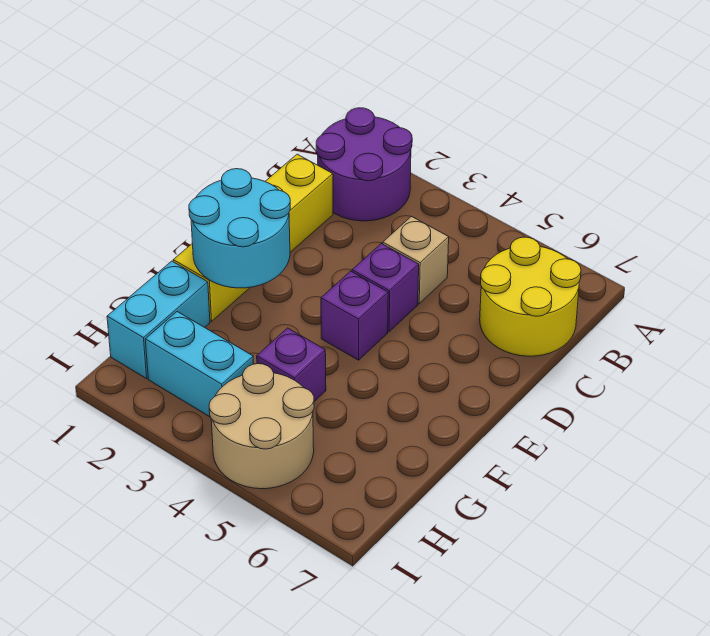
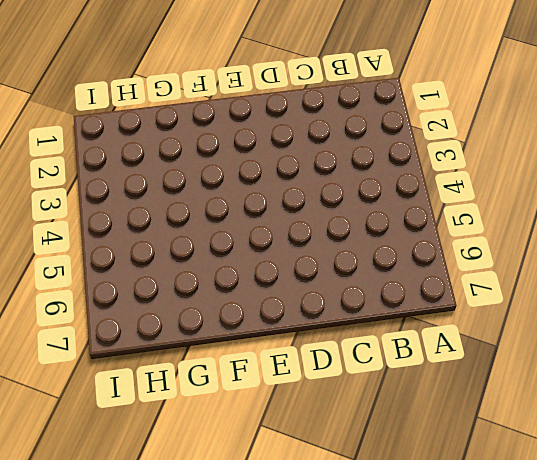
none -> purple round brick A1:B2 level 1
none -> yellow round brick B6:C7 level 1

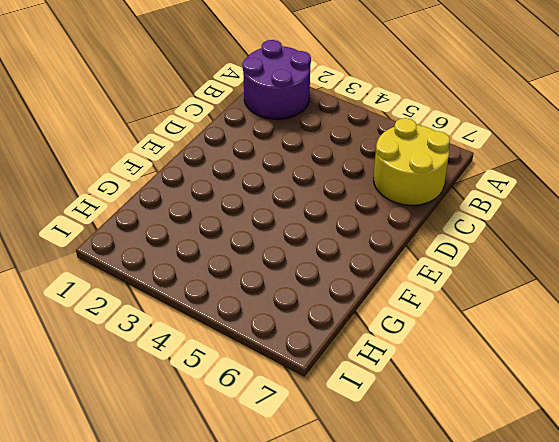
none -> yellow brick C1:F1 level 1
none -> tan brick C4 level 1

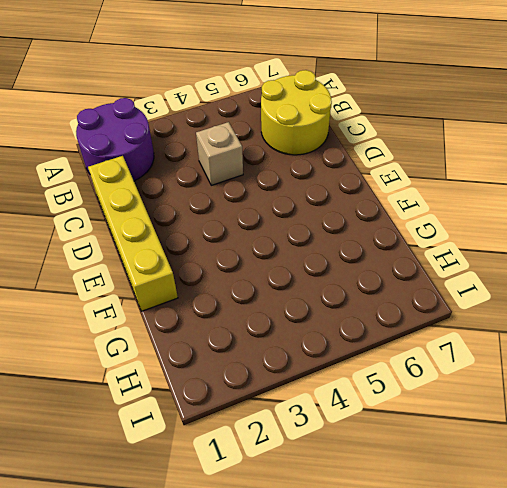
none -> purple brick D4 level 1
none -> purple brick E4 level 1

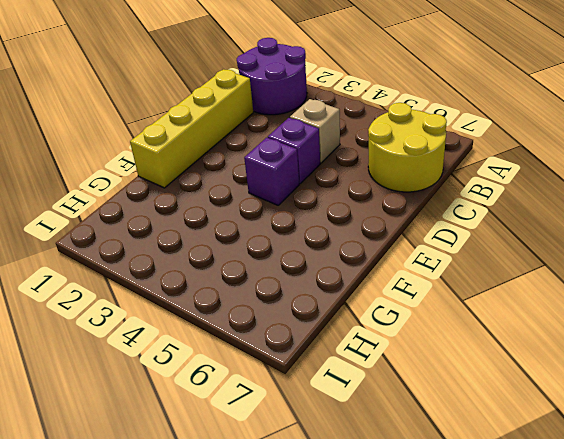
none -> cyan brick G1:H1 level 1
none -> purple brick G4 level 1

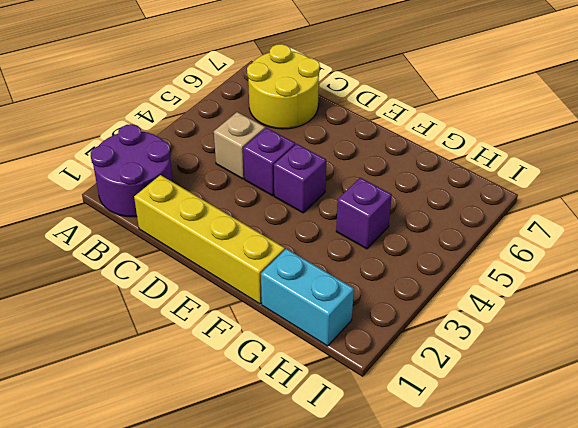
none -> cyan brick H2:H3 level 1
none -> tan round brick H4:I5 level 1

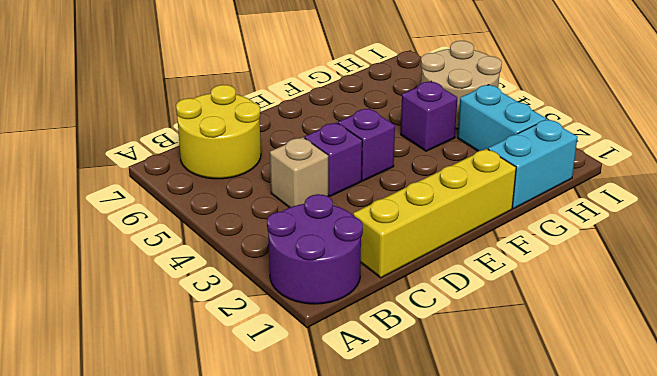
none -> cyan round brick E1:F2 level 2

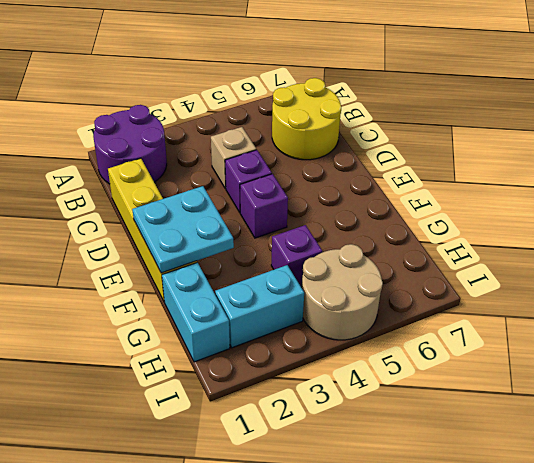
cyan plate E1:F2 level 2 -> cyan round brick E1:F2 level 2

